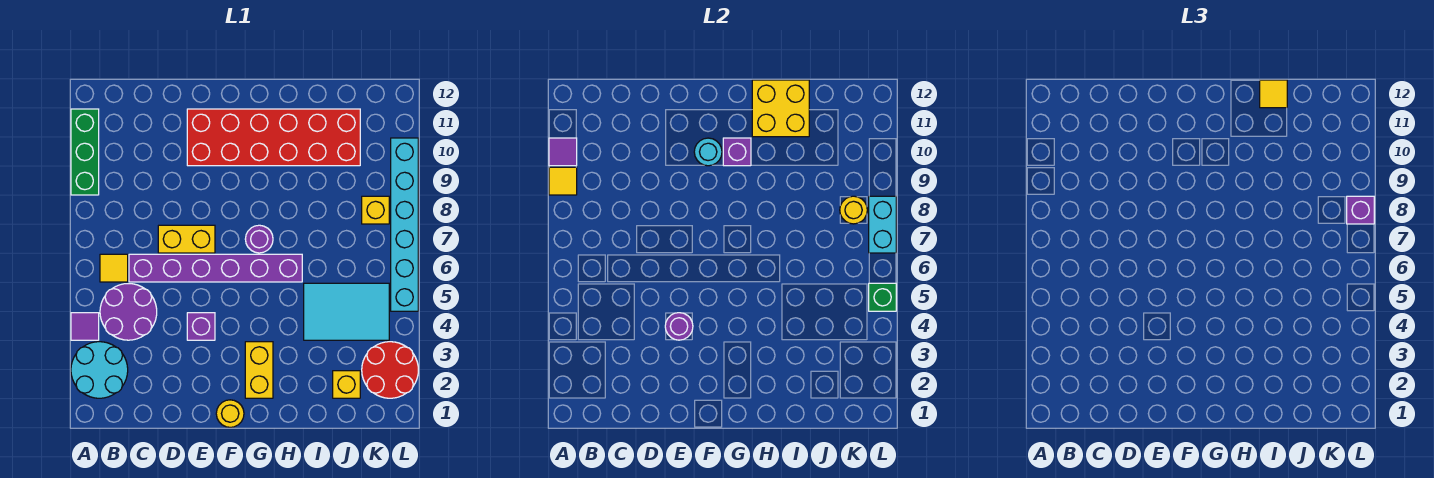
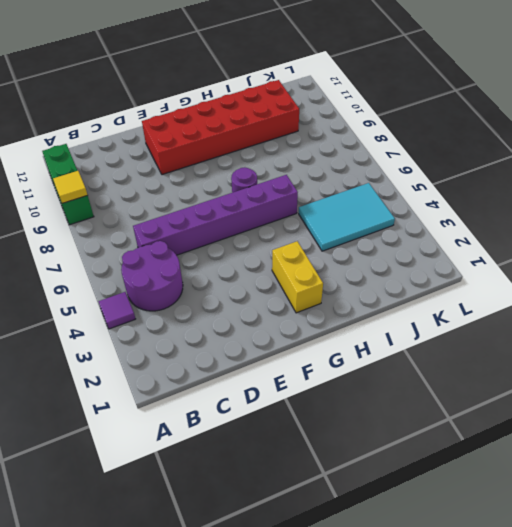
none -> cyan round brick A2:B3 level 1
none -> yellow tile B6 level 1
none -> yellow brick D7:E7 level 1

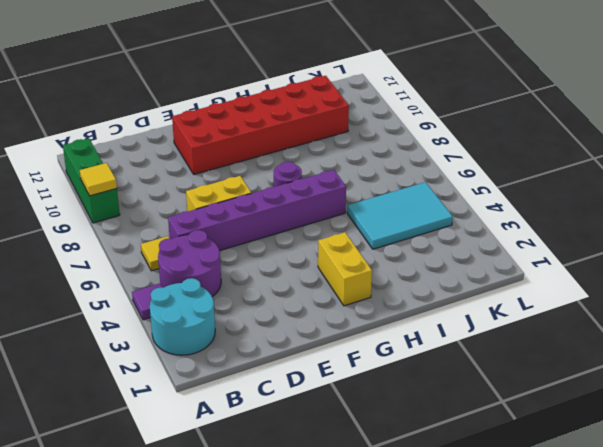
none -> purple brick E4 level 1
none -> yellow round brick F1 level 1
none -> yellow brick J2 level 1

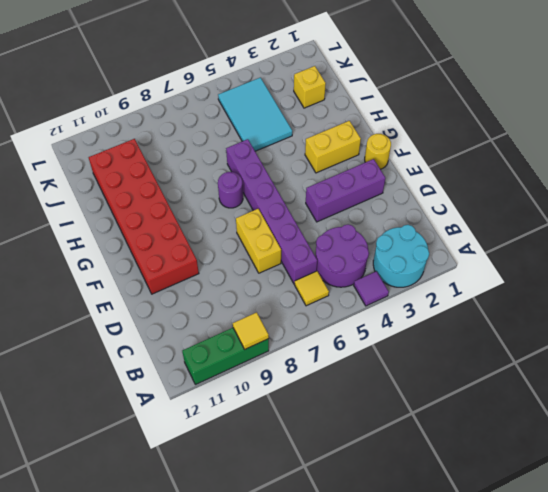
purple brick E2:E4 level 1 -> purple brick E4 level 1
none -> red round brick K2:L3 level 1
none -> yellow brick K8 level 1
none -> cyan brick L5:L10 level 1

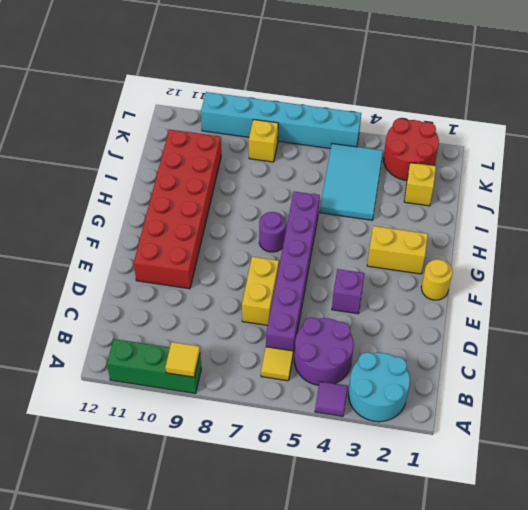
none -> purple tile A10 level 2
none -> purple round brick E4 level 2
none -> cyan round brick F10 level 2

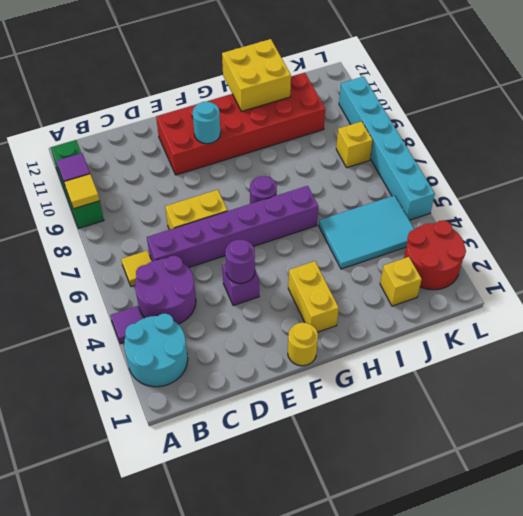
none -> purple brick G10 level 2
none -> yellow round brick K8 level 2
none -> green brick L5 level 2

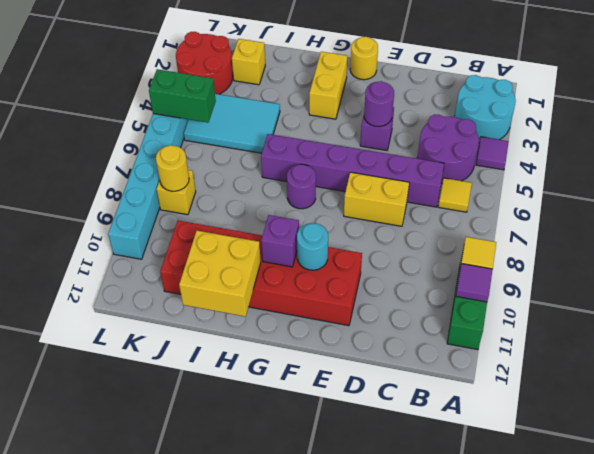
green brick K5:L5 level 2 -> green brick L5 level 2
none -> cyan brick L7:L8 level 2
none -> yellow tile I12 level 3
none -> purple brick L8 level 3

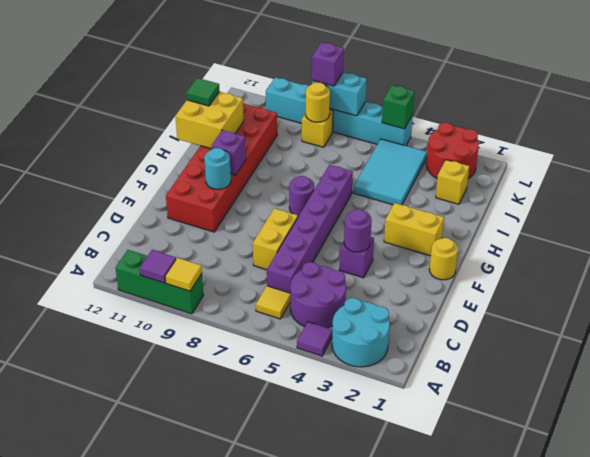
green tile I12 level 3 -> yellow tile I12 level 3

